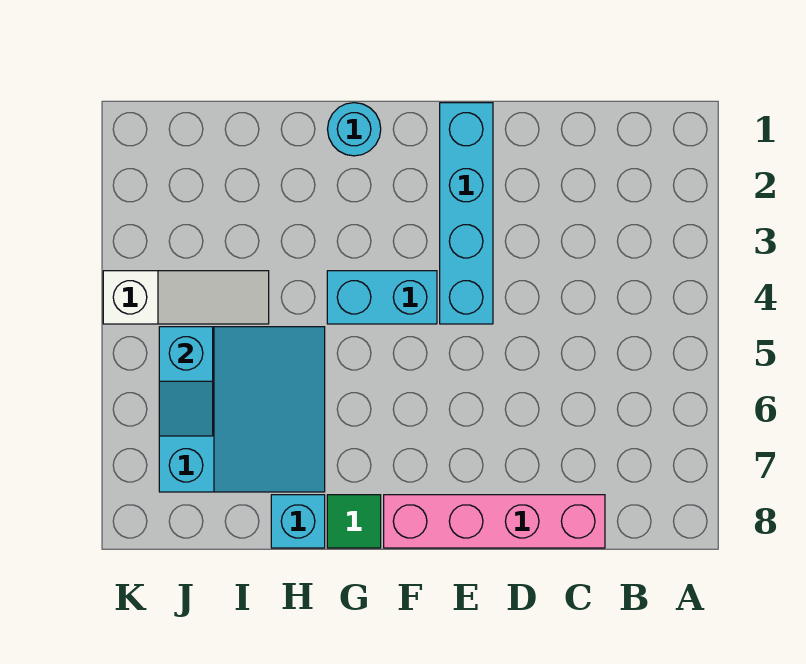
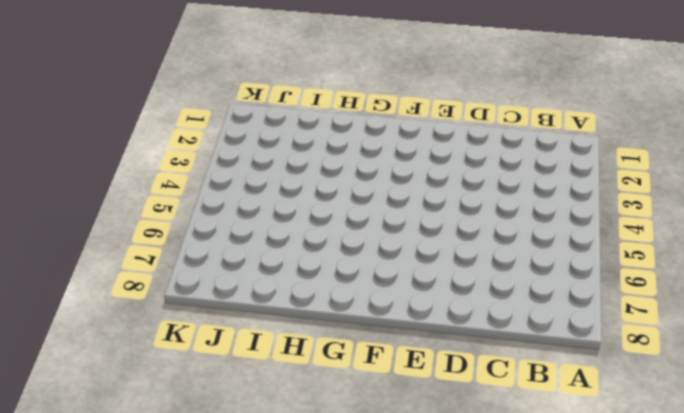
none -> pink brick C8:F8 level 1
none -> cyan brick E1:E4 level 1

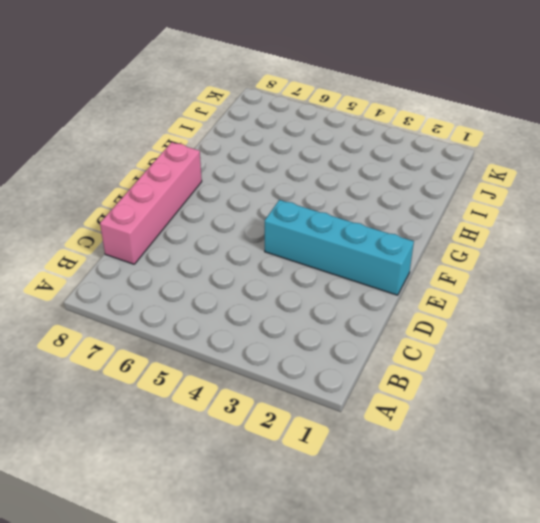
none -> cyan brick F4:G4 level 1
none -> cyan round brick G1 level 1

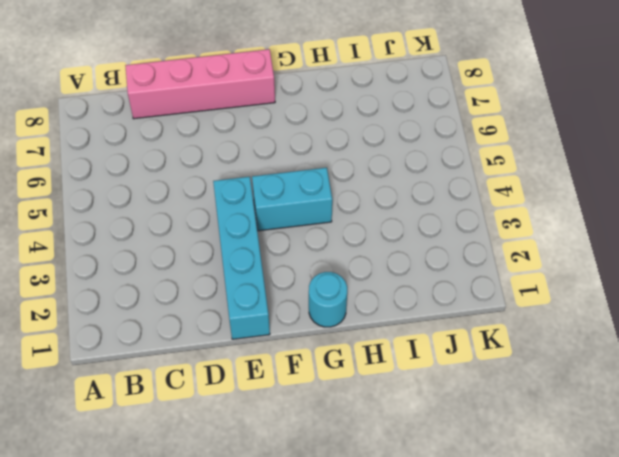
none -> green tile G8 level 1
none -> cyan slope H5:J7 level 1 top J

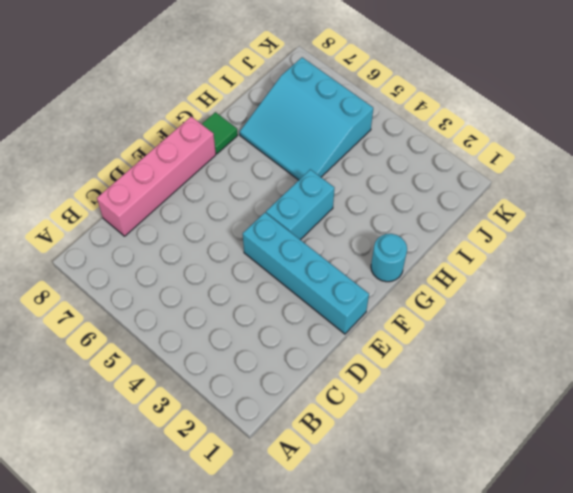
none -> cyan brick H8 level 1
none -> white slope I4:K4 level 1 top K

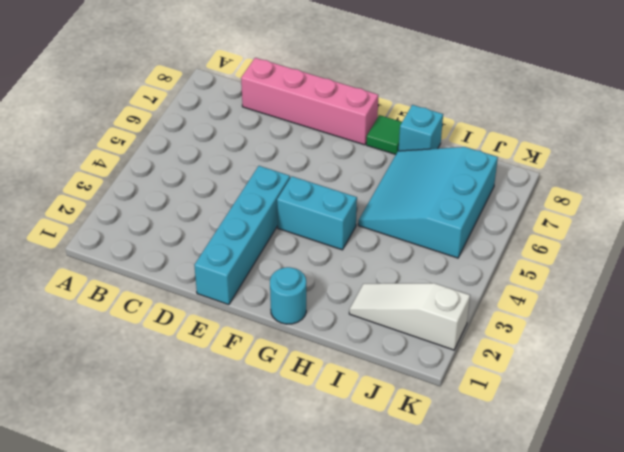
white slope I2:K2 level 1 top K -> white slope I4:K4 level 1 top K
none -> cyan slope J5:J6 level 2 top 5

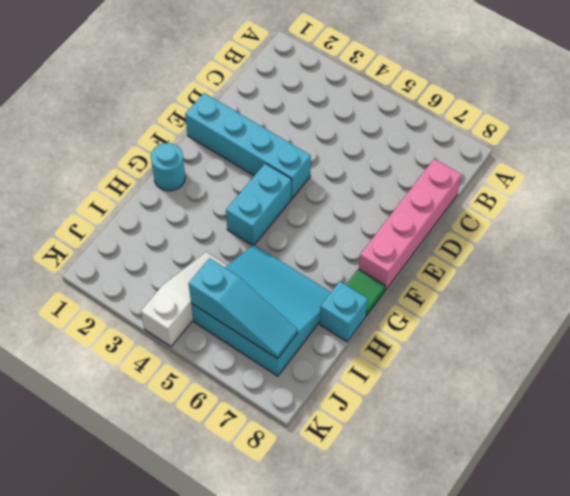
cyan slope J5:J7 level 2 top 5 -> cyan slope J5:J6 level 2 top 5

